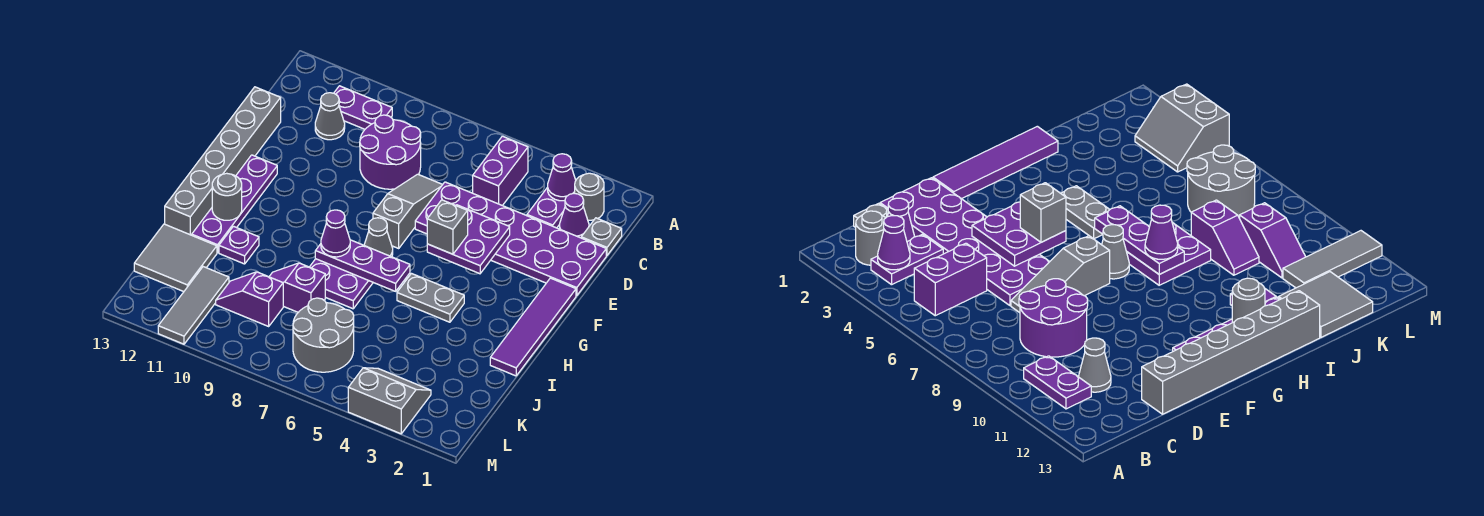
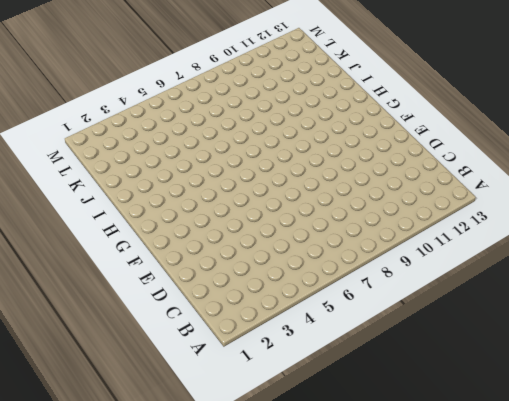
none -> grey round brick B2 level 1
none -> purple plate B3:C3 level 1
none -> purple brick B5:C5 level 1

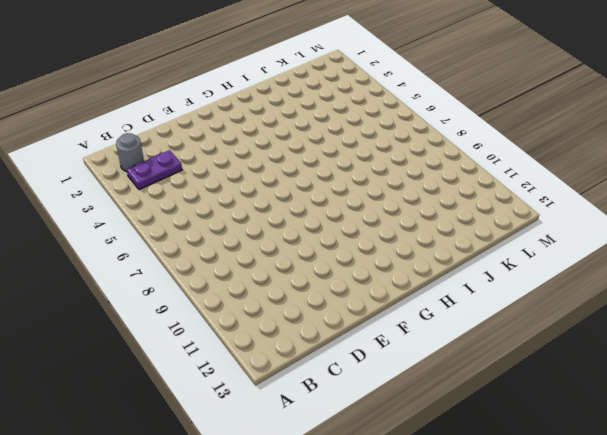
none -> purple brick B5:C5 level 1
none -> purple plate B10:B11 level 1
none -> grey plate C1 level 1

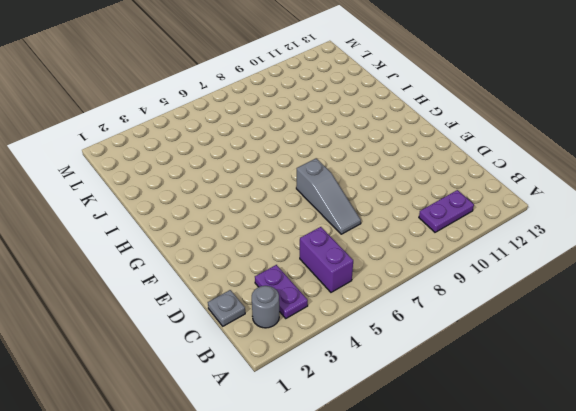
none -> purple cone C2 level 1
none -> purple round brick C8:D9 level 1
none -> grey cone C11 level 1

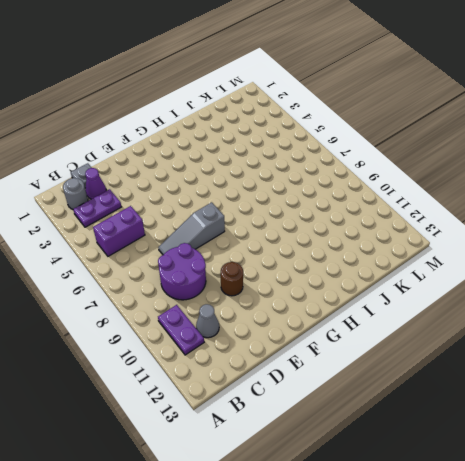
brown round brick E10 level 1 -> none
none -> purple plate D1:E6 level 1
none -> grey brick D13:I13 level 1
none -> purple tile F1:I1 level 1

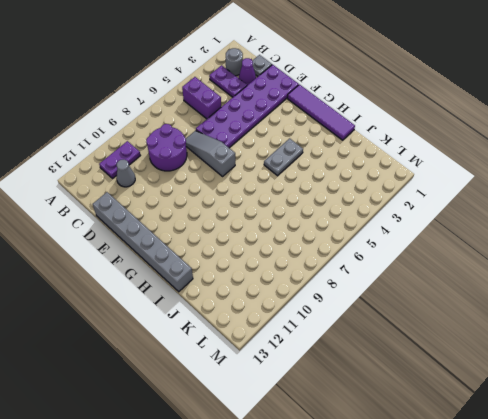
none -> purple plate F12:I12 level 1
none -> grey cone G7 level 1
none -> purple plate H7:I8 level 1

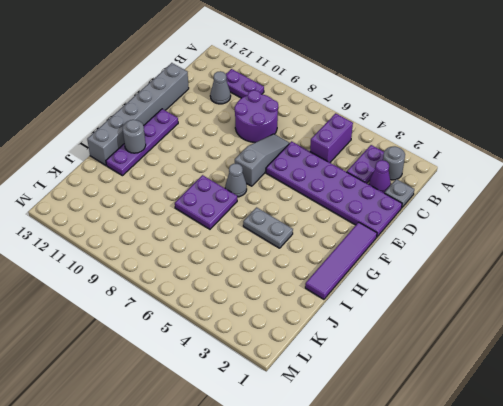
none -> purple plate I11 level 1
none -> purple slope J8:J9 level 1 top 8
none -> grey tile J12:K13 level 1

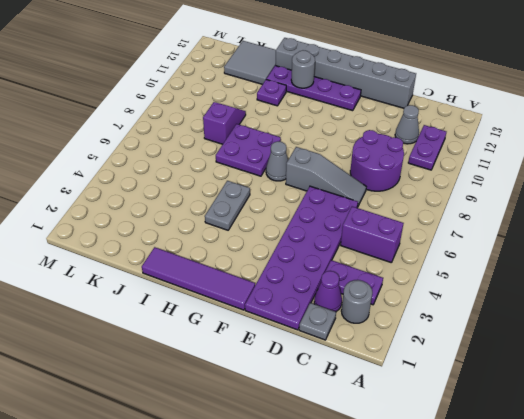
none -> grey round brick K6:L7 level 1
none -> purple slope K9:K10 level 1 top 9
none -> grey tile K11:M11 level 1

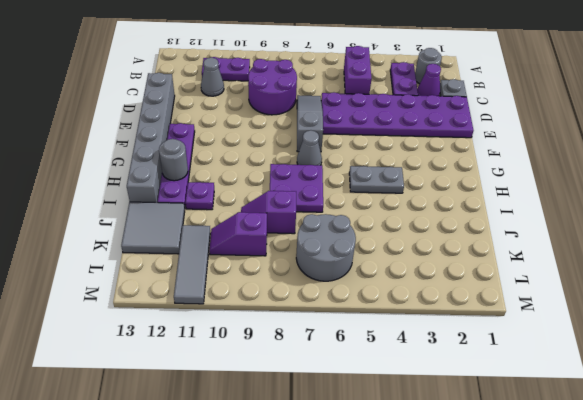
none -> purple tile F1:I1 level 1
none -> grey slope L3:M4 level 1 top M
none -> purple cone B3 level 2

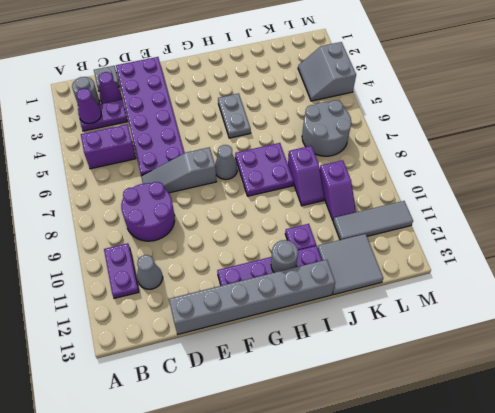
none -> purple tile F1:I1 level 1
none -> purple plate E4:F5 level 2
none -> purple plate H6:H8 level 2

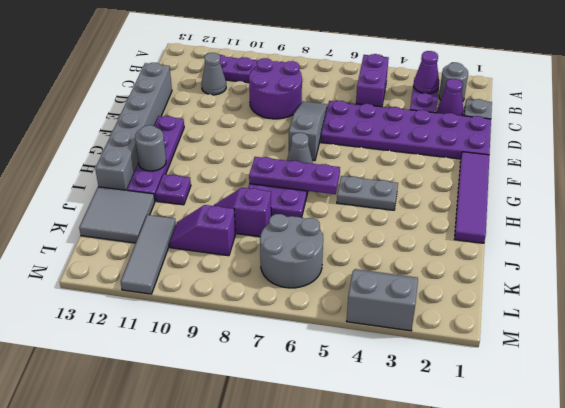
none -> purple plate E4:F5 level 2
none -> grey brick F5 level 3
none -> purple cone H8 level 3

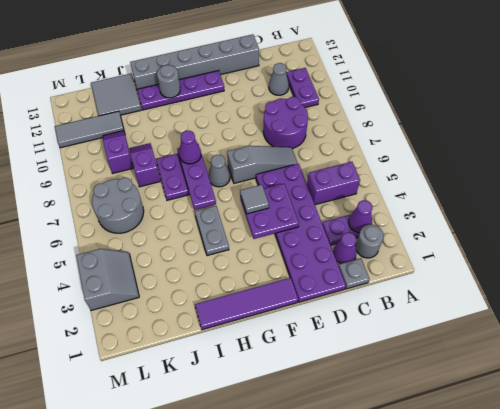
grey tile F5 level 3 -> grey brick F5 level 3
none -> purple plate I11 level 1

